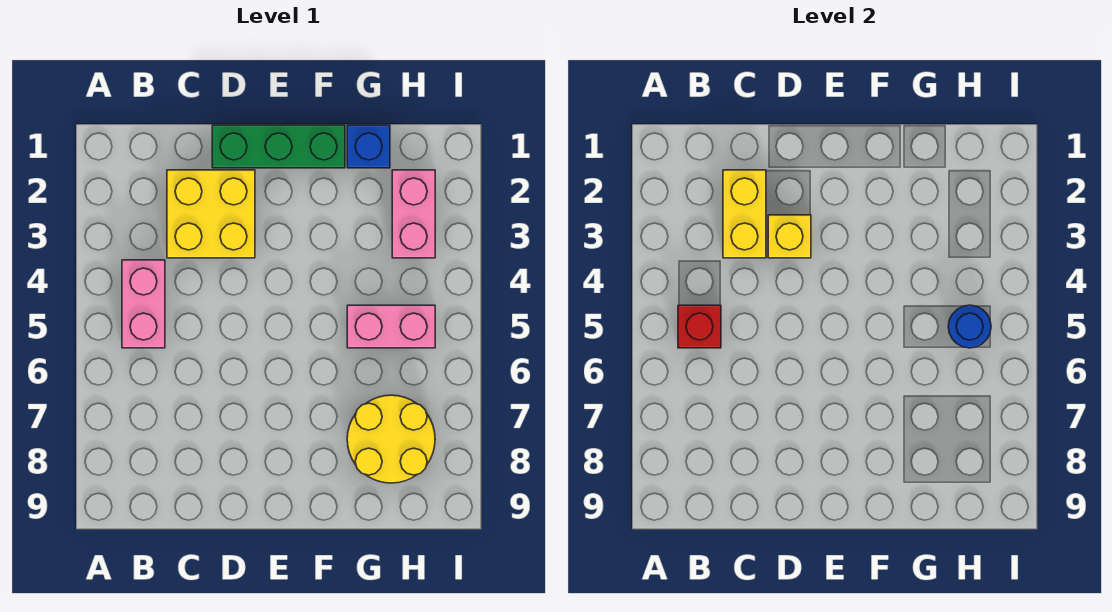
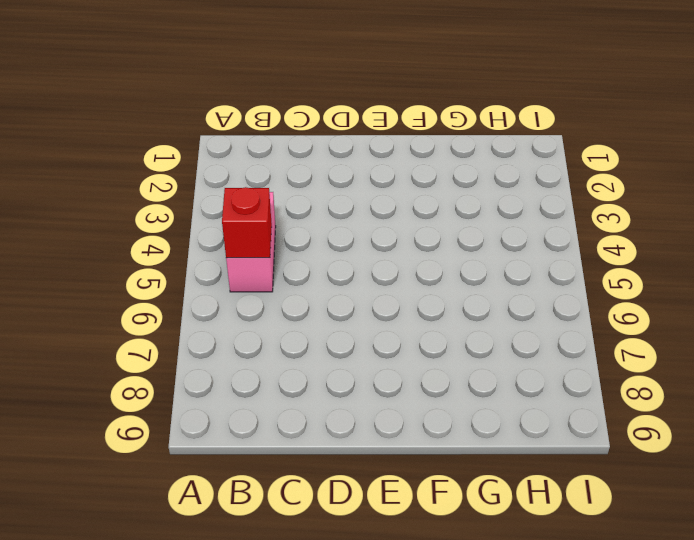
none -> yellow brick C2:D3 level 1
none -> green brick D1:F1 level 1

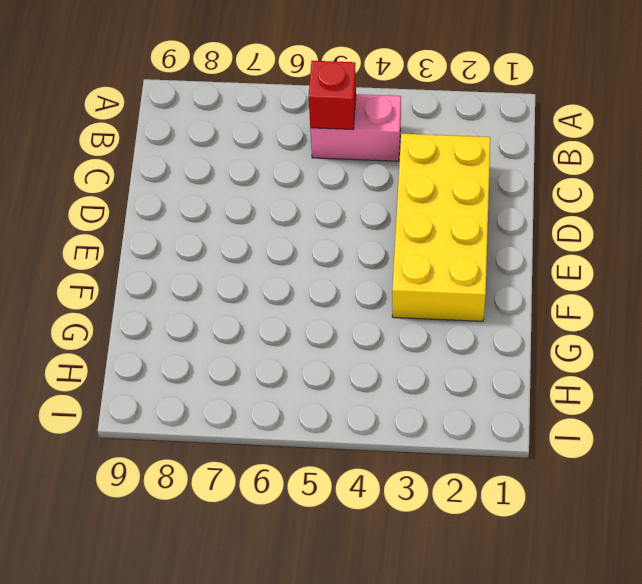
yellow brick C2:F3 level 1 -> yellow brick C2:D3 level 1
none -> green brick D1:F1 level 1
none -> blue brick G1 level 1

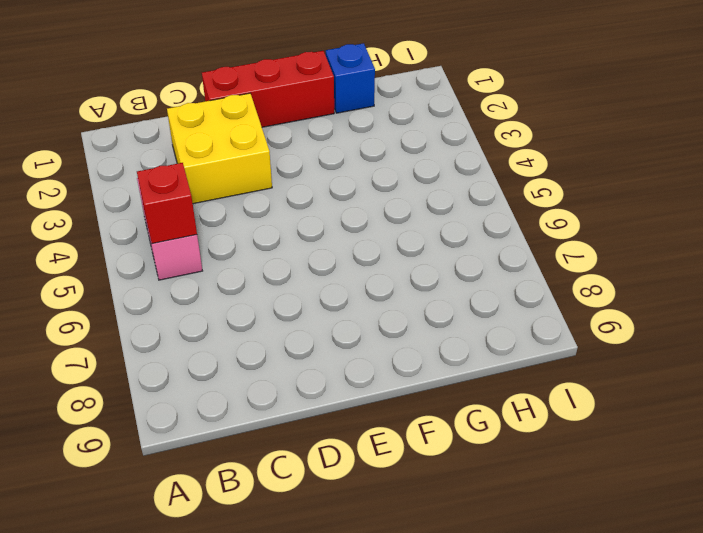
red brick D1:F1 level 1 -> green brick D1:F1 level 1
none -> pink brick G5:H5 level 1
none -> yellow round brick G7:H8 level 1

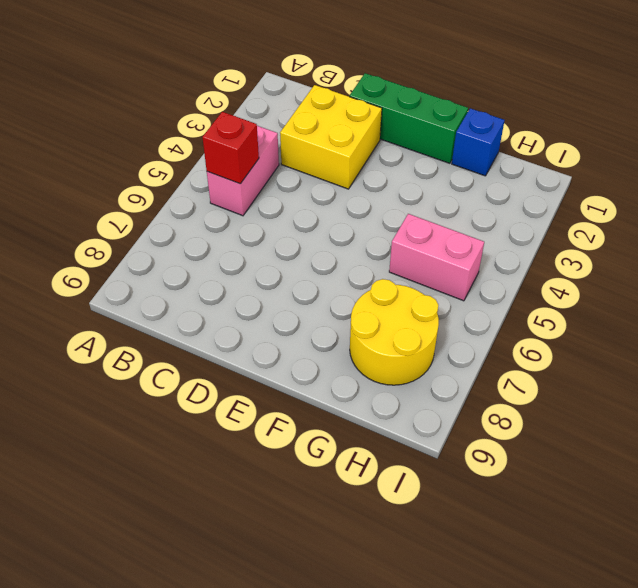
none -> pink brick H2:H3 level 1
none -> yellow brick C2:C3 level 2

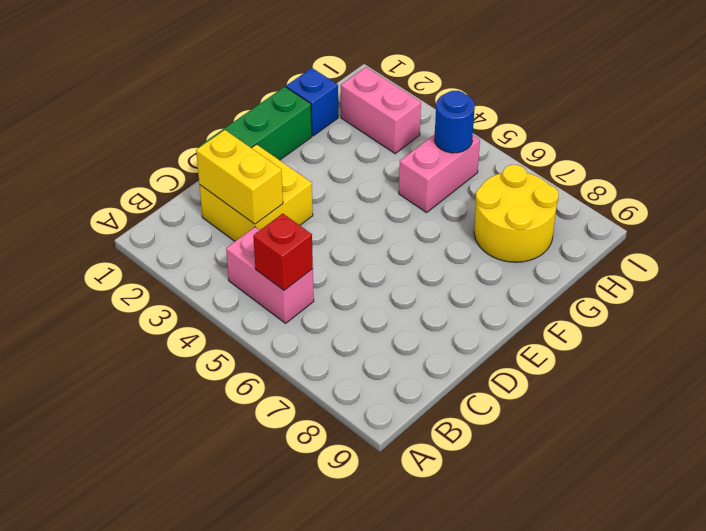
none -> yellow brick D3 level 2

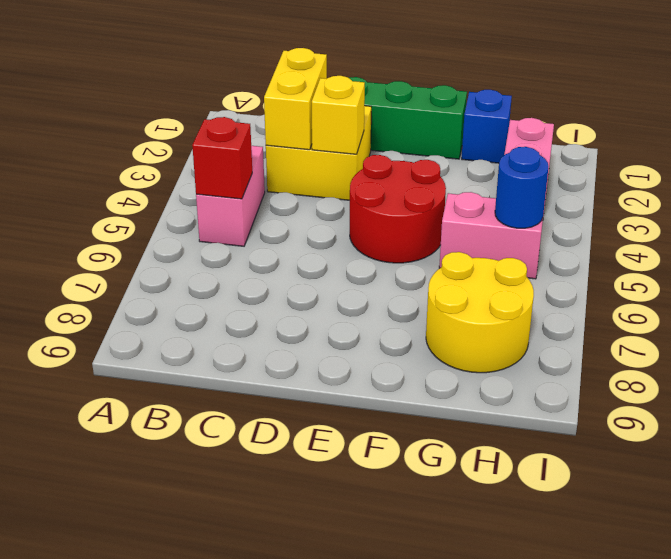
red round brick E4:F5 level 1 -> none

